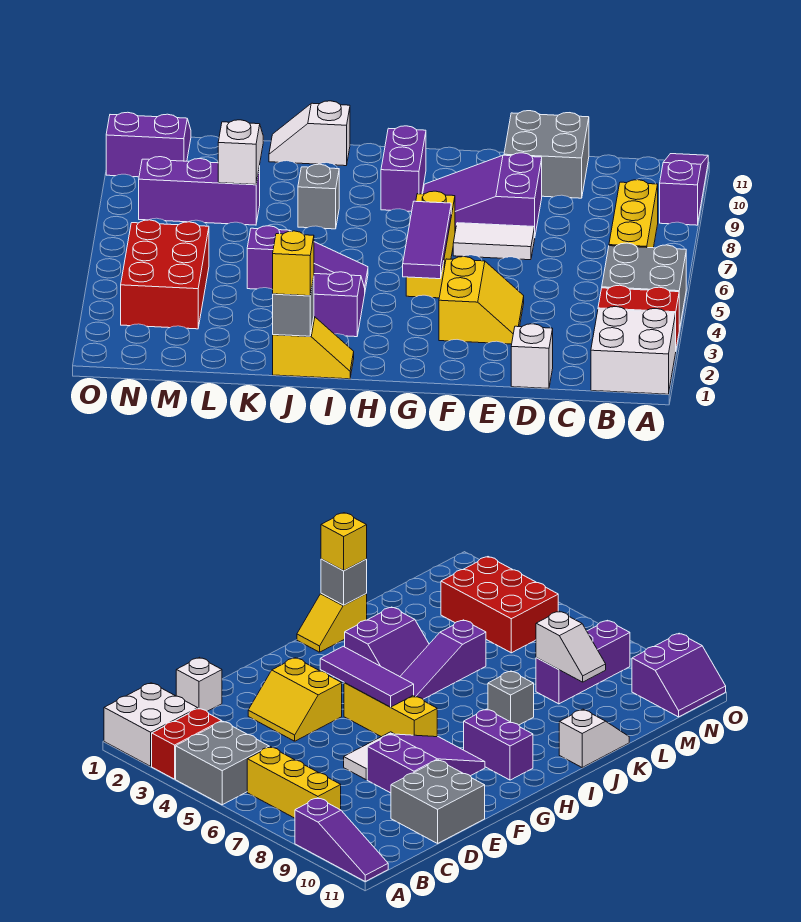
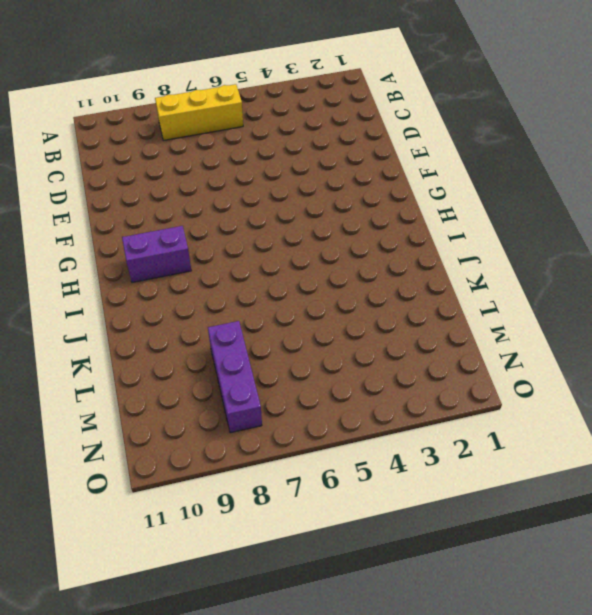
none -> white brick A1:B2 level 1
none -> red brick A3:B3 level 1
none -> grey brick A4:B5 level 1

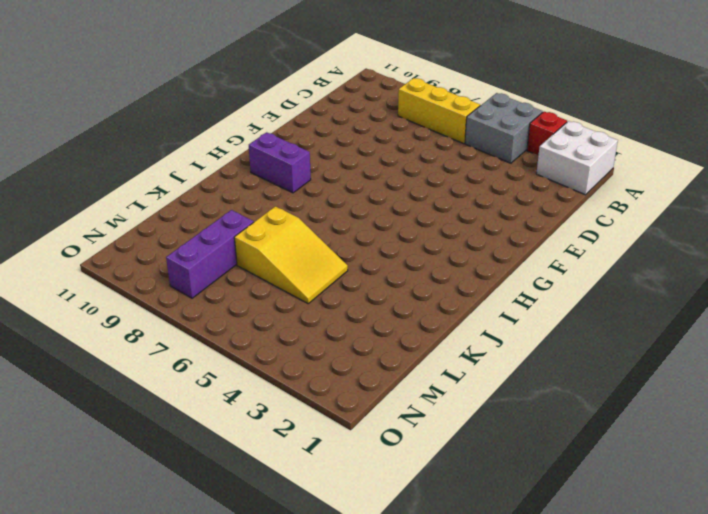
red brick A3 level 1 -> red brick A3:B3 level 1
yellow slope K5:L7 level 1 top 7 -> purple slope I5:K5 level 1 top K
none -> purple slope A9:A11 level 1 top 9
none -> white brick D1 level 1
none -> grey brick D10:E11 level 1

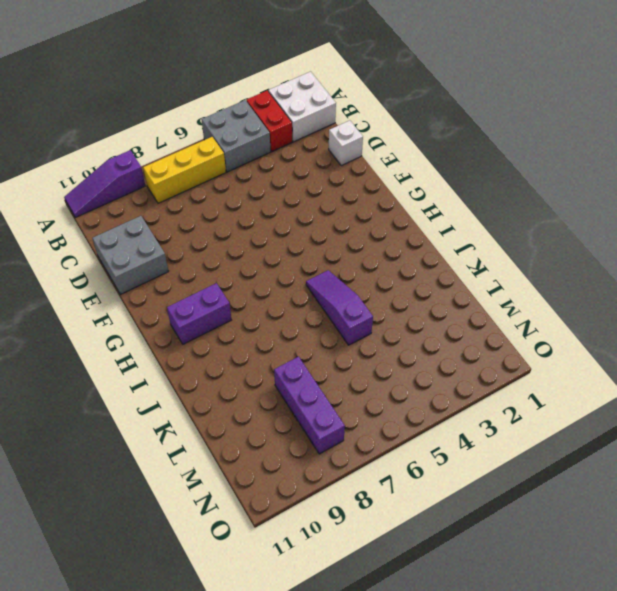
none -> yellow slope E3:F4 level 1 top F
none -> white tile E7:F7 level 1
none -> purple slope E8:G9 level 1 top E

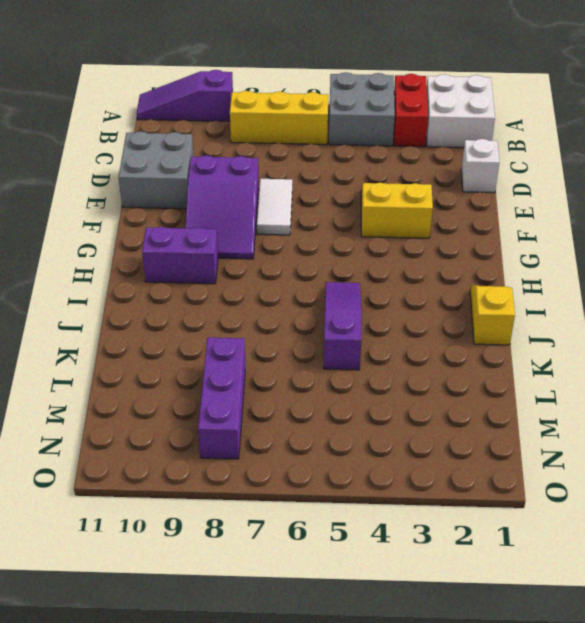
none -> yellow brick G5:G7 level 1
none -> purple slope I3:J4 level 1 top 3
none -> grey brick J8 level 1

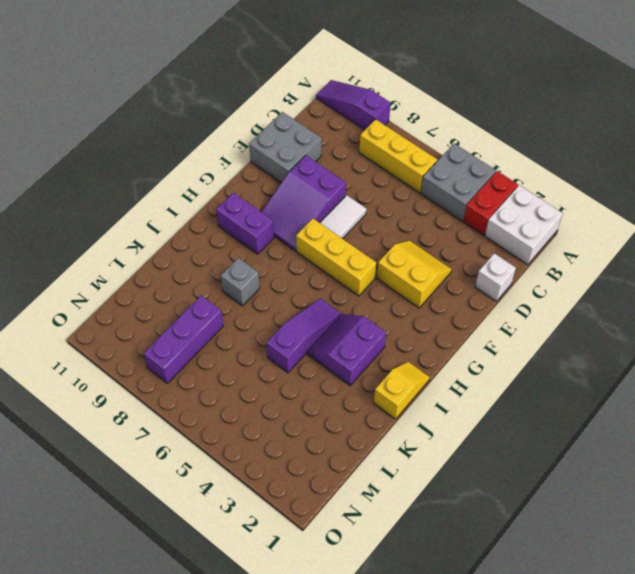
none -> white slope J11:K11 level 1 top J
none -> red brick M3:N5 level 1
none -> purple slope N10:O11 level 1 top 10

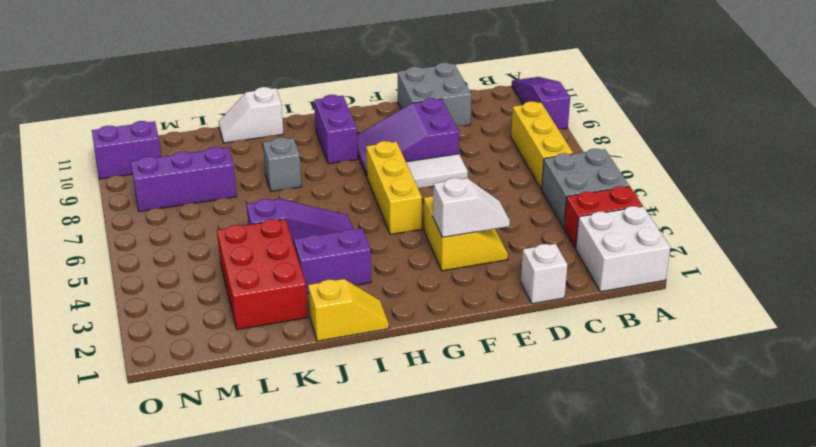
white slope E3:F3 level 2 top F -> white slope L8:L9 level 2 top 8
red brick K2:L4 level 1 -> red brick M3:N5 level 1
none -> purple tile G4:G6 level 2
none -> grey brick J1 level 2
none -> yellow brick J1 level 3

